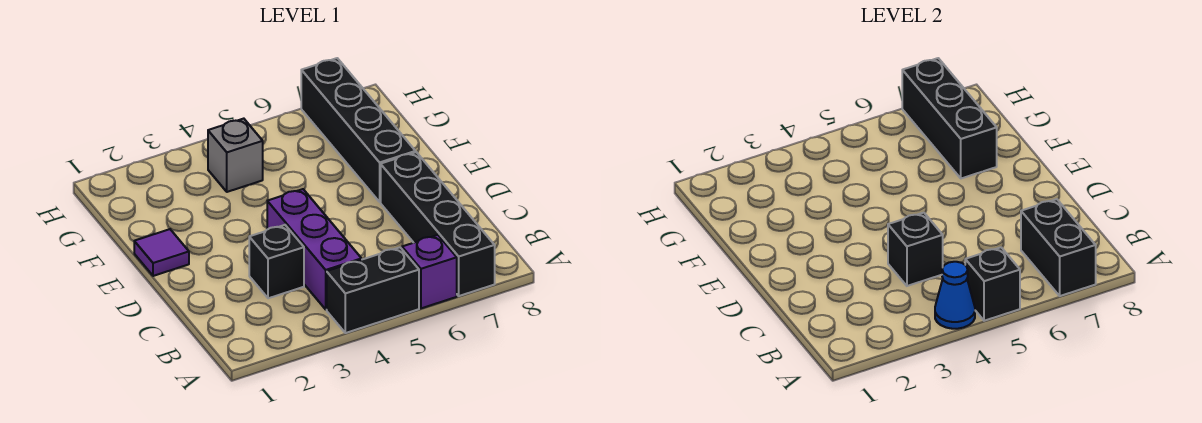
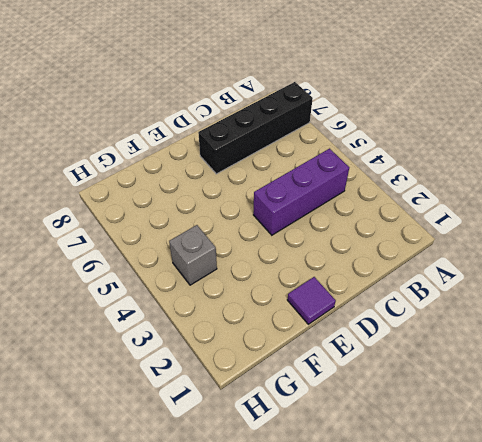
none -> black brick A4:A5 level 1
none -> purple brick A6 level 1
none -> black brick C3 level 1

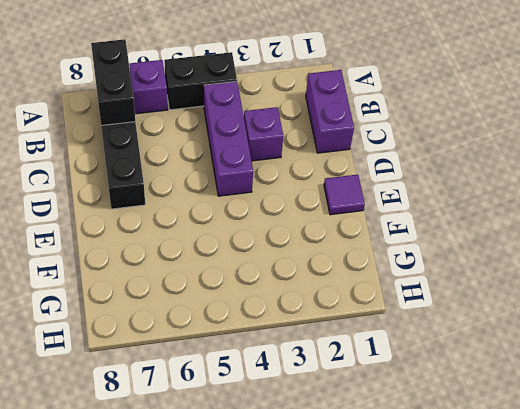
purple brick B1:C1 level 1 -> none
purple brick C3 level 1 -> black brick C3 level 1
none -> black brick E7:H7 level 1
none -> grey brick G4 level 1
none -> blue cone A4 level 2

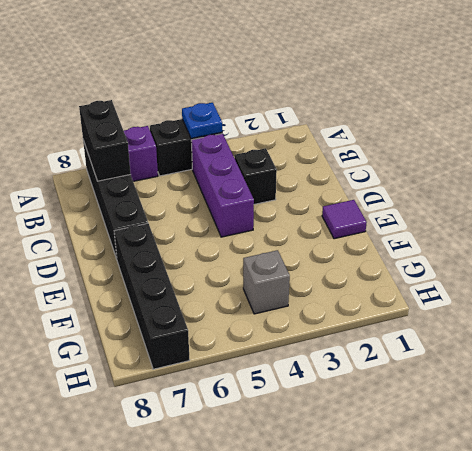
blue plate A4 level 2 -> blue cone A4 level 2
none -> black brick A5 level 2
none -> black brick C4 level 2
none -> black brick F7:H7 level 2

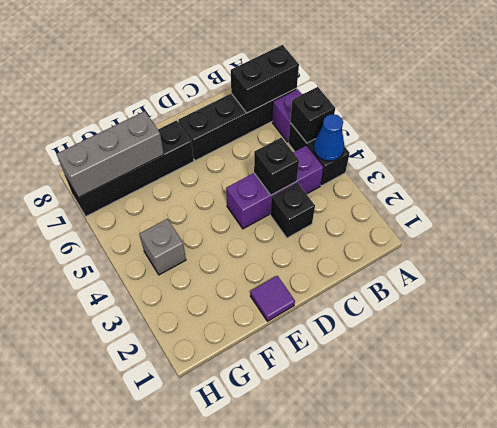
grey brick F7:H7 level 2 -> black brick F7:H7 level 2

